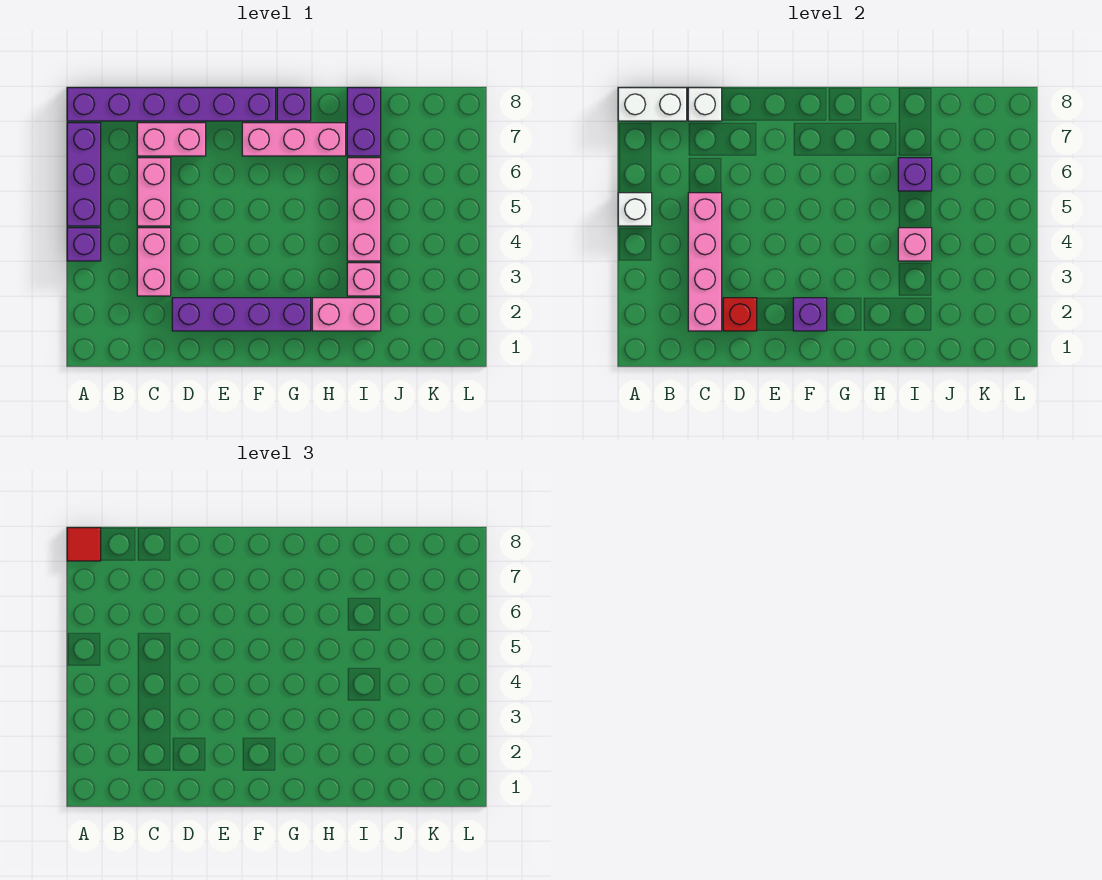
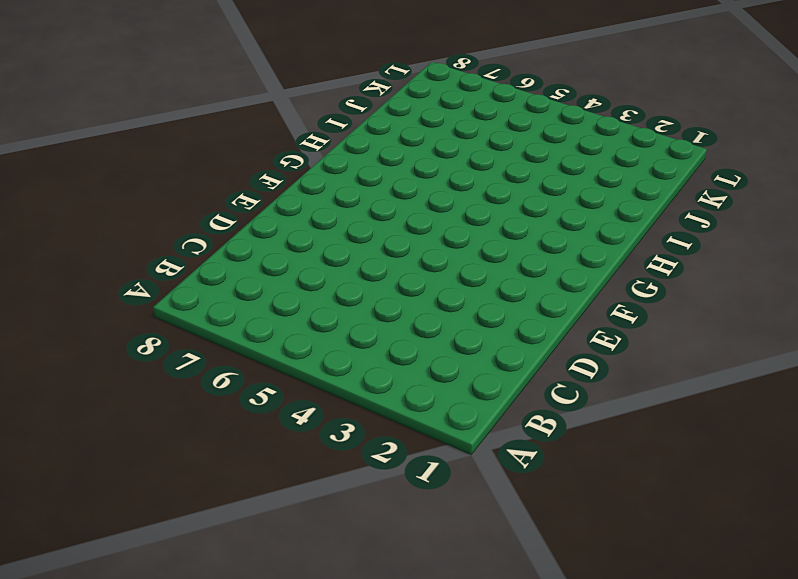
none -> purple brick A4 level 1
none -> purple brick A5:A7 level 1
none -> purple brick A8:F8 level 1

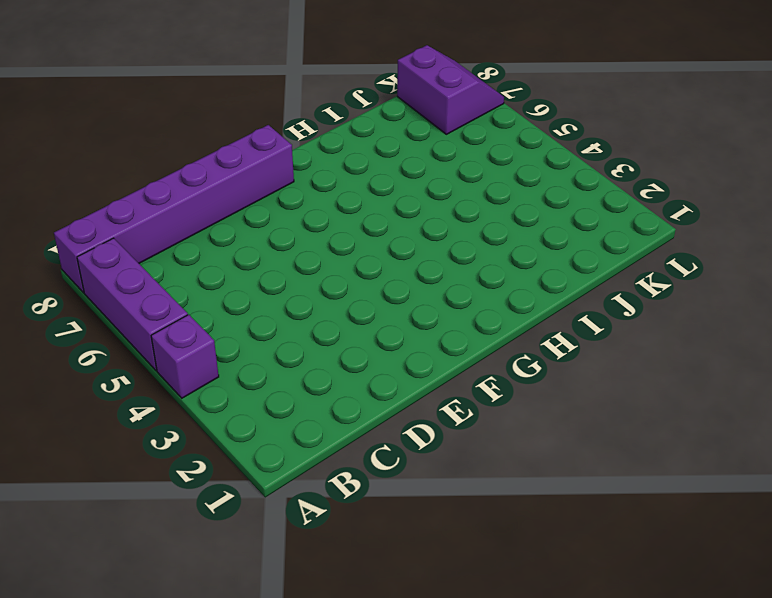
purple slope K7:L8 level 1 top K -> none
none -> pink brick C3:C4 level 1
none -> pink brick C5:C6 level 1
none -> pink brick C7:D7 level 1

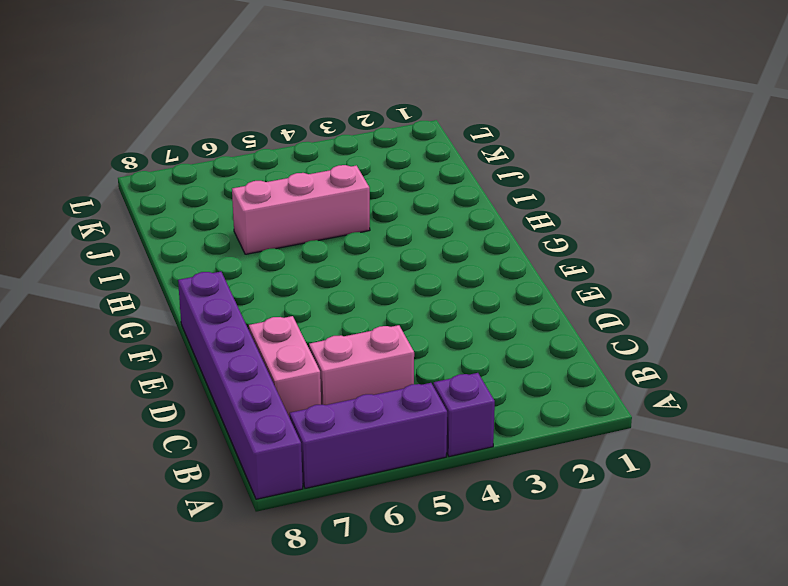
none -> pink brick C3:C4 level 1
none -> purple brick D2:G2 level 1
none -> pink brick F7:H7 level 1

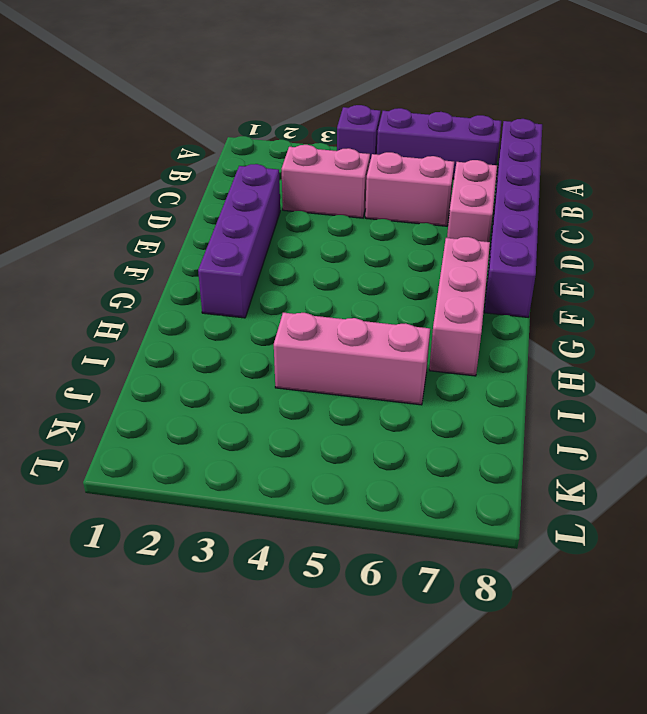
none -> purple brick G8 level 1
none -> pink brick H2:I2 level 1
none -> pink brick I3 level 1

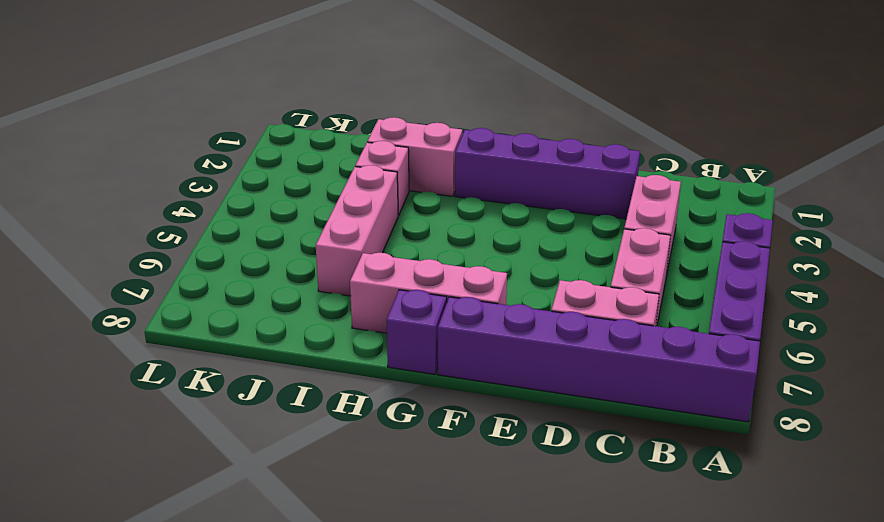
none -> purple brick I7:I8 level 1
none -> white brick A5 level 2
none -> white brick A8:B8 level 2

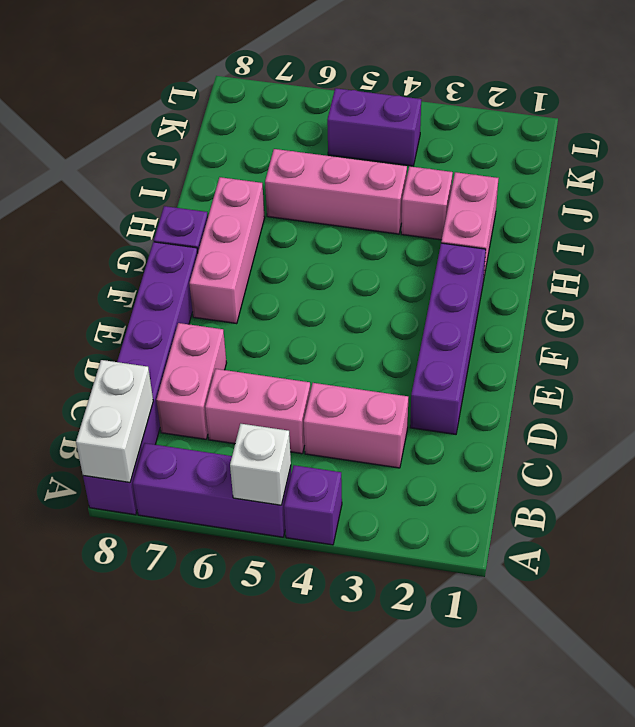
purple brick K4:K5 level 1 -> purple brick I7:I8 level 1
none -> pink brick C2:C5 level 2
none -> white brick C8 level 2
none -> red brick D2 level 2

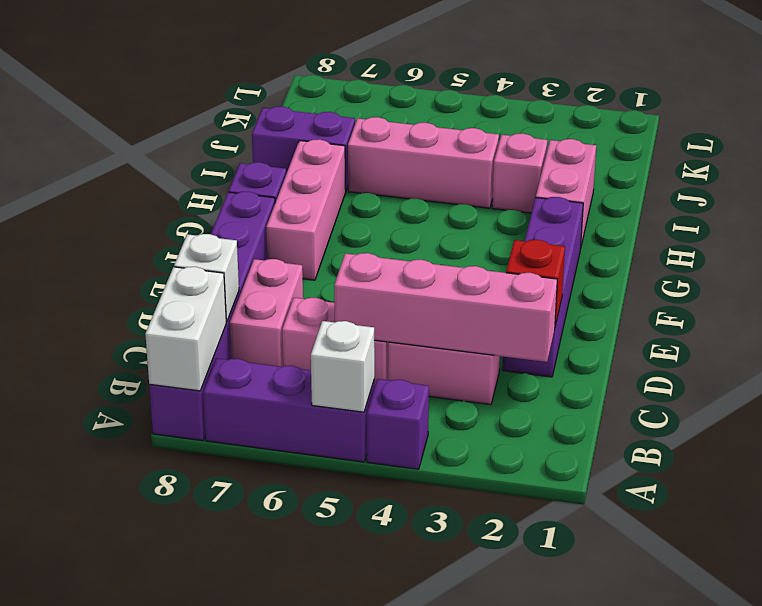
none -> purple brick F2 level 2
none -> pink brick I4 level 2
none -> purple brick I6 level 2

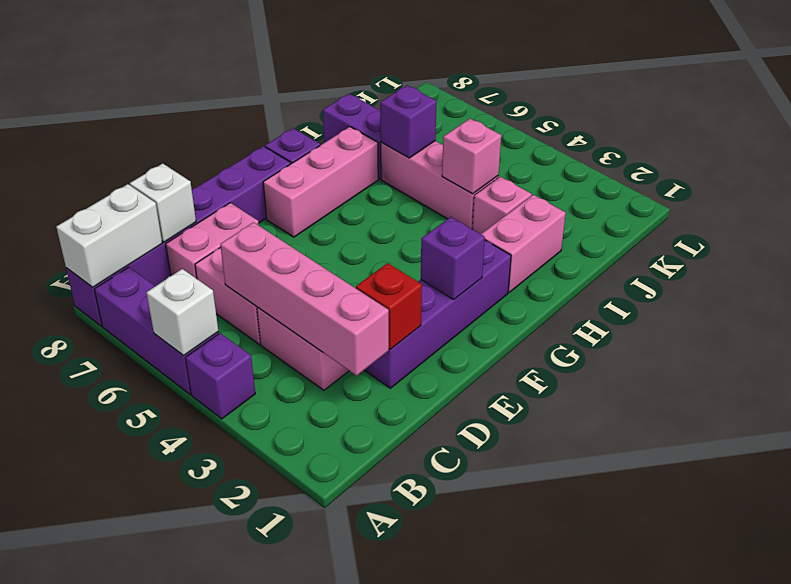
none -> red tile A8 level 3

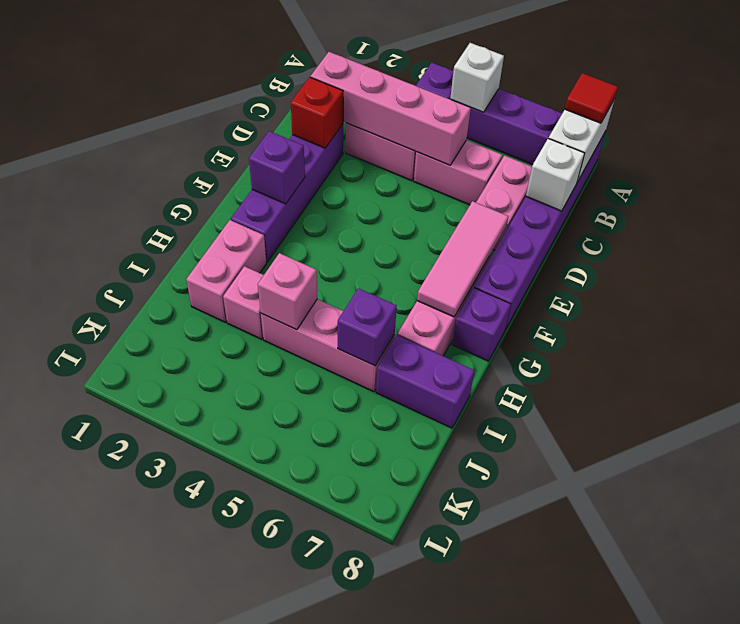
pink tile E7:G7 level 2 -> none

